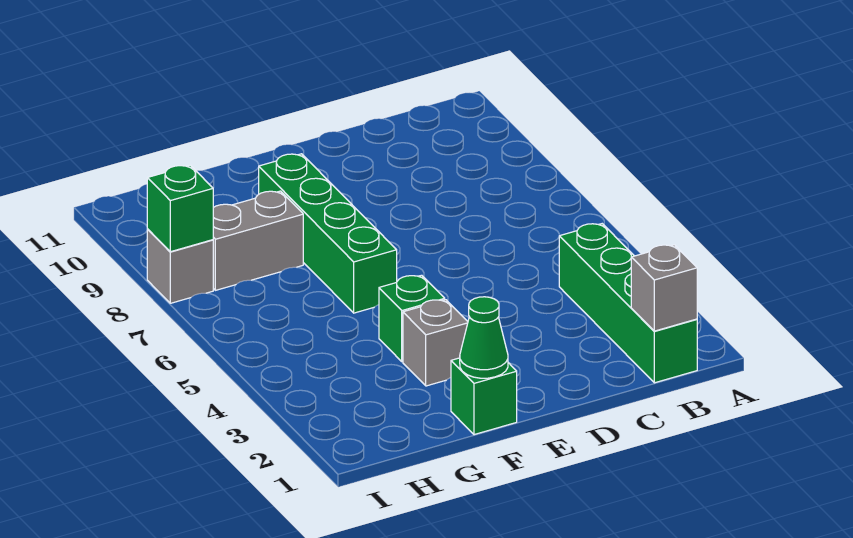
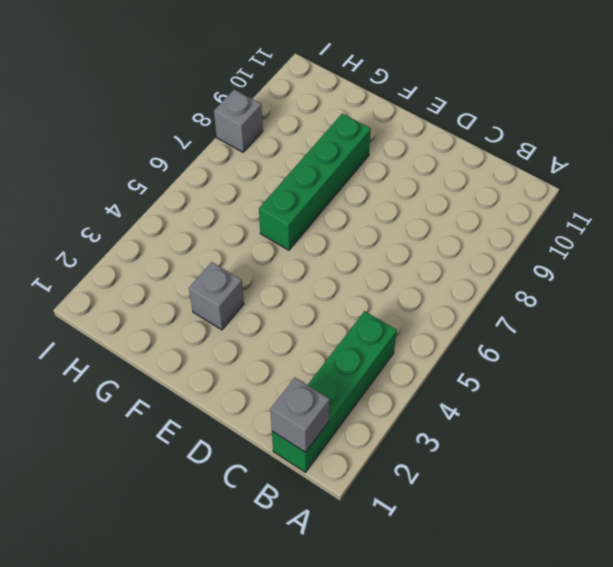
none -> green brick F1 level 1
none -> green brick F4 level 1

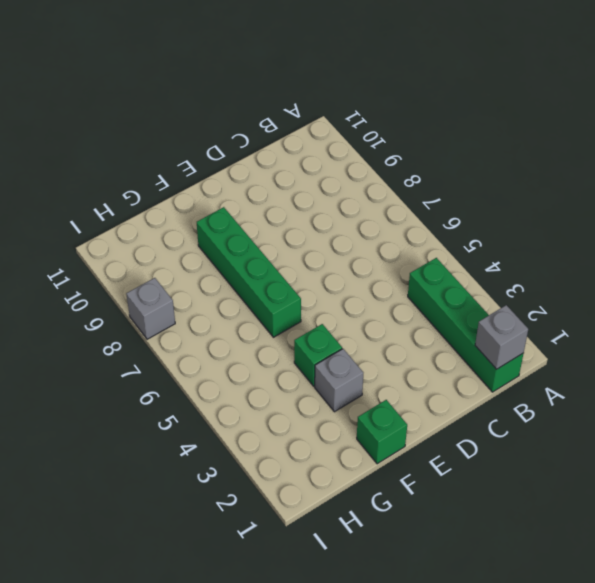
none -> grey brick G8:H8 level 1
none -> green cone F1 level 2

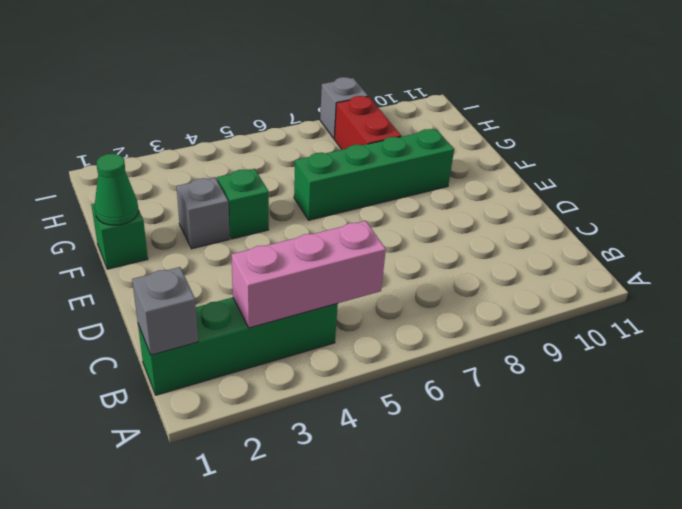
pink brick B3:B5 level 2 -> none
red brick G8:H8 level 1 -> grey brick G8:H8 level 1
none -> green brick I8 level 2

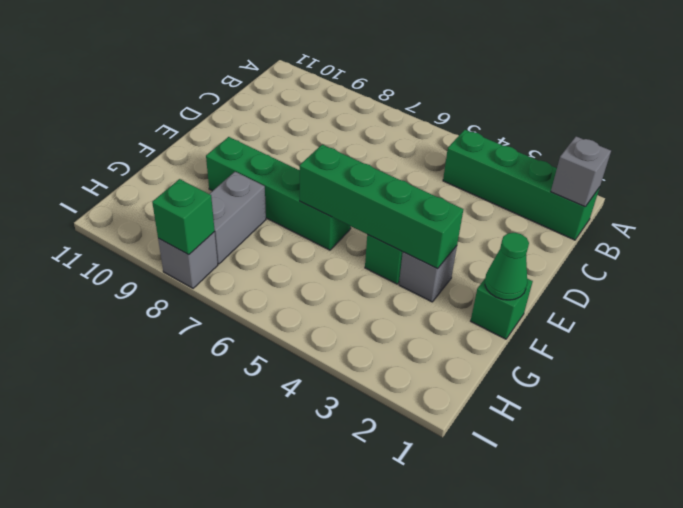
green brick F3:F6 level 2 -> none

